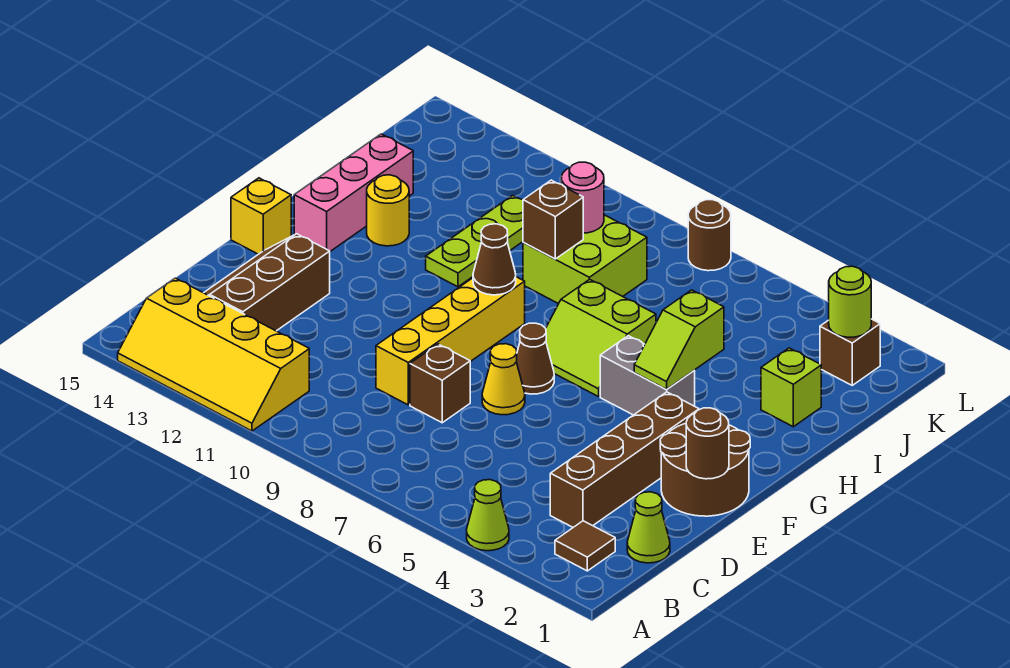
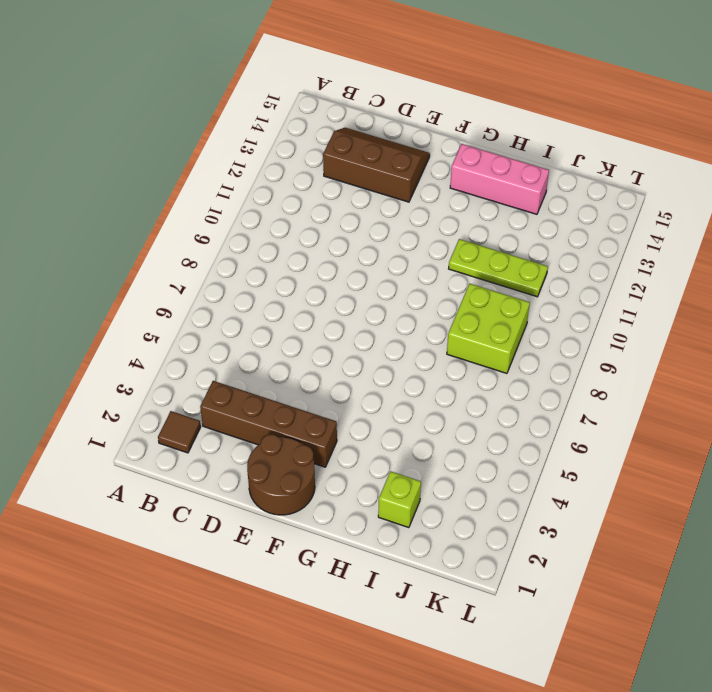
none -> lime cone A4 level 1
none -> yellow slope A11:B14 level 1 top B
none -> lime cone C1 level 1

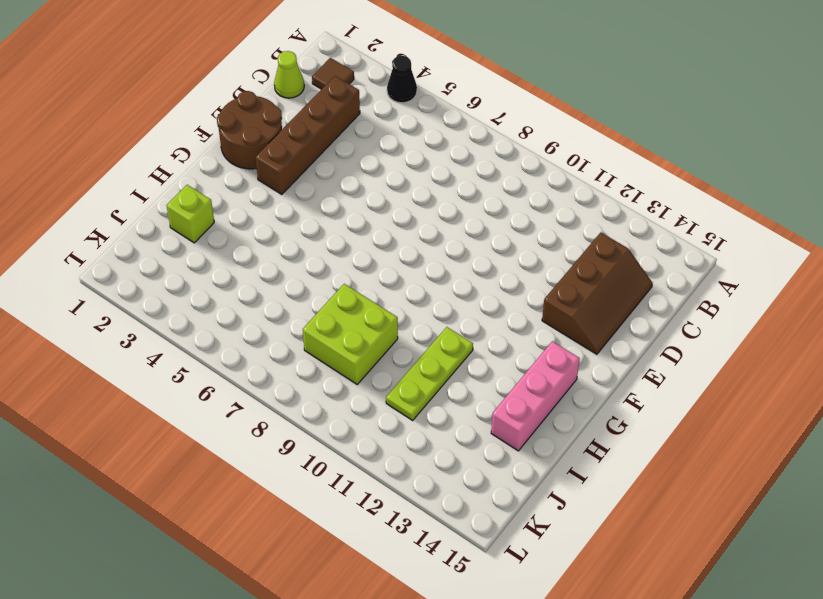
black cone A4 level 1 -> lime cone A4 level 1
none -> yellow slope A11:B14 level 1 top B
none -> brown brick D8 level 1
none -> yellow brick D9:G9 level 1

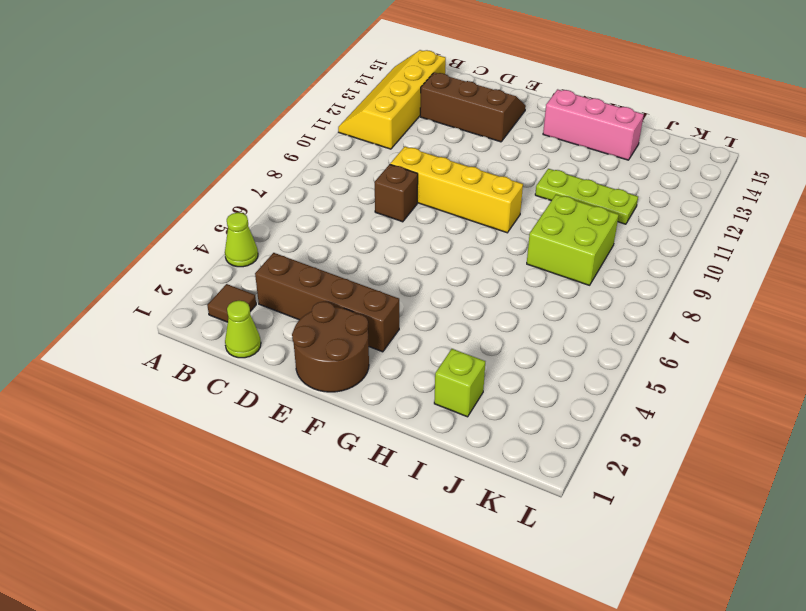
none -> yellow cone E7 level 1
none -> brown cone F7 level 1
none -> yellow brick F15 level 1

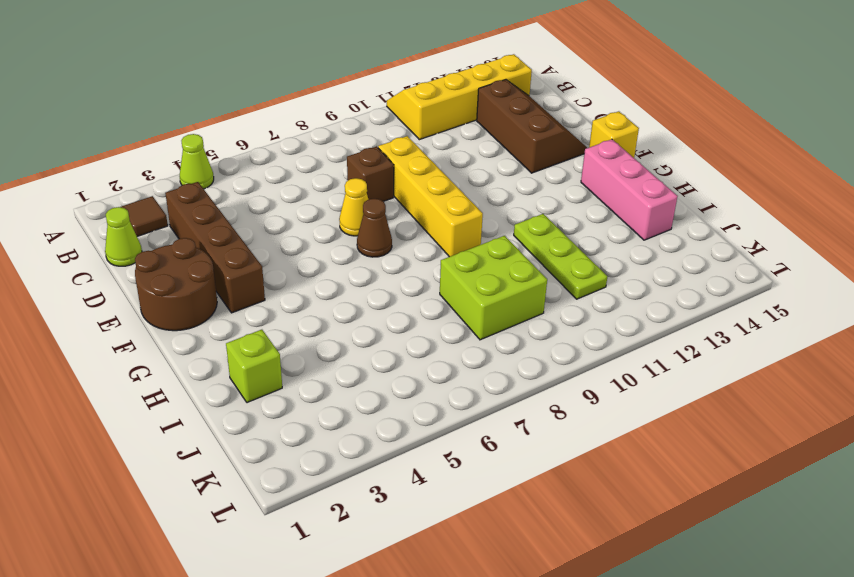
none -> grey brick G4:G5 level 1
none -> lime slope G6:H7 level 1 top H
none -> yellow round brick H13 level 1

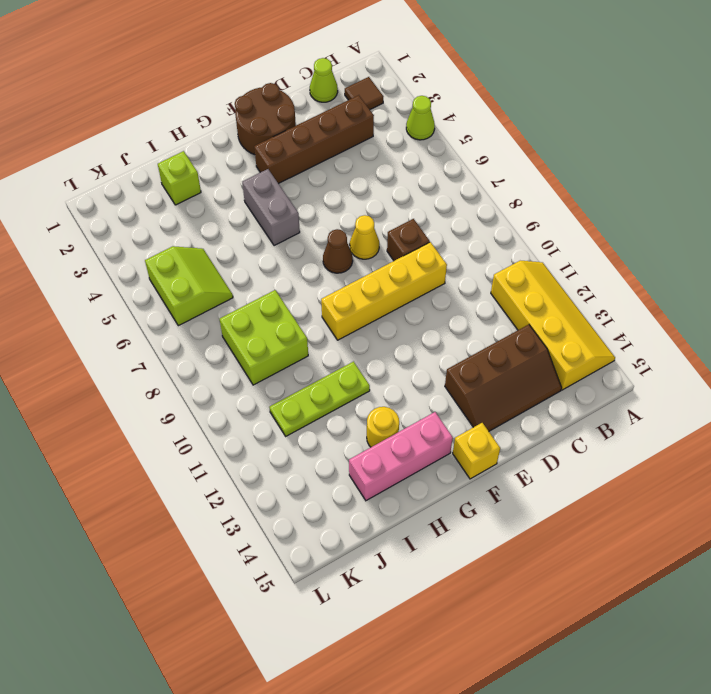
lime slope J5:K6 level 1 top K -> lime slope G6:H7 level 1 top H
none -> brown brick K2 level 1
none -> brown round brick L7 level 1
none -> brown round brick E1 level 2

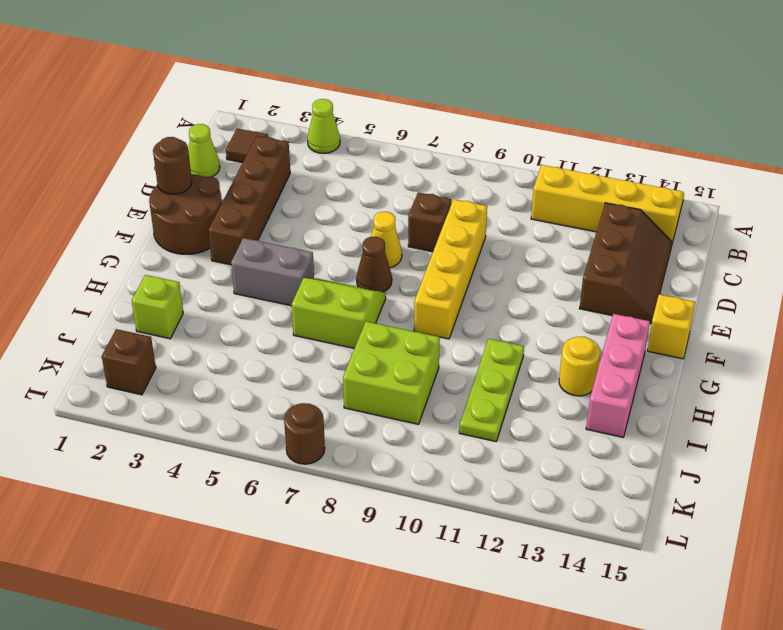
none -> lime slope G4:H4 level 2 top H
none -> brown cone G9 level 2
none -> brown brick I9 level 2

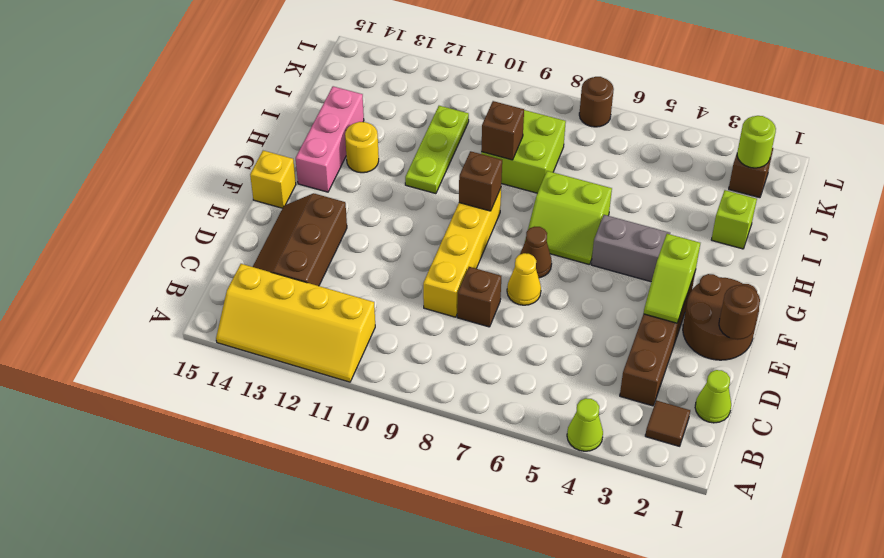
lime slope E3:F3 level 2 top F -> lime slope G4:H4 level 2 top H
brown brick G9 level 2 -> brown cone G9 level 2
none -> pink round brick J9 level 2

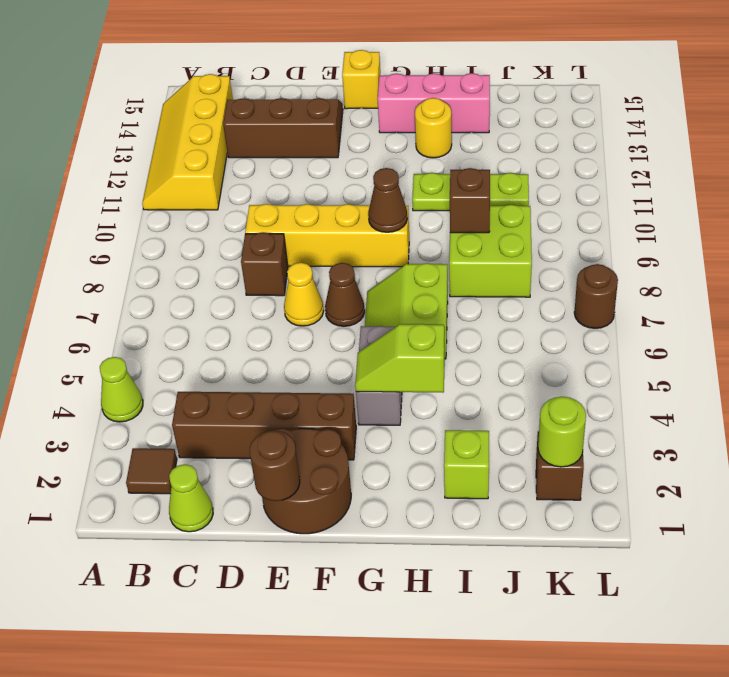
none -> pink round brick J9 level 2

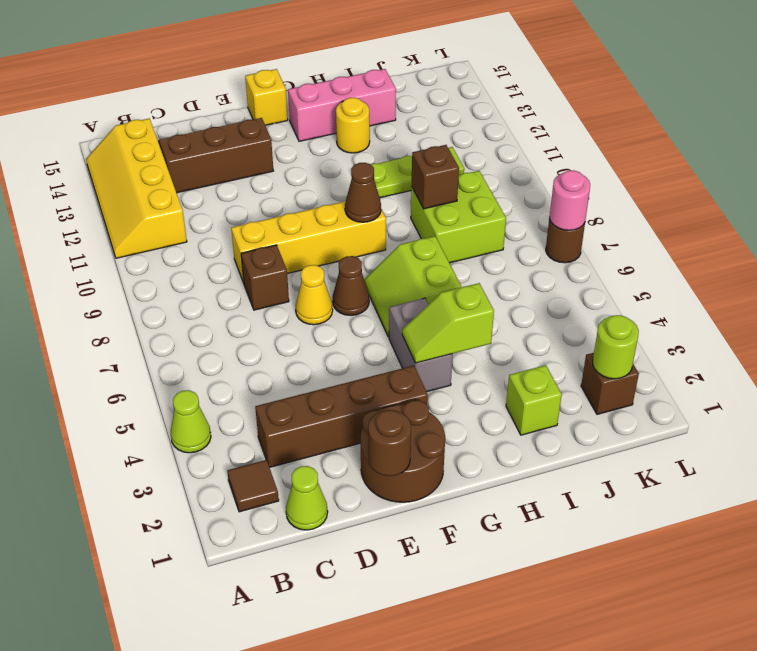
pink round brick L7 level 2 -> pink round brick J9 level 2

